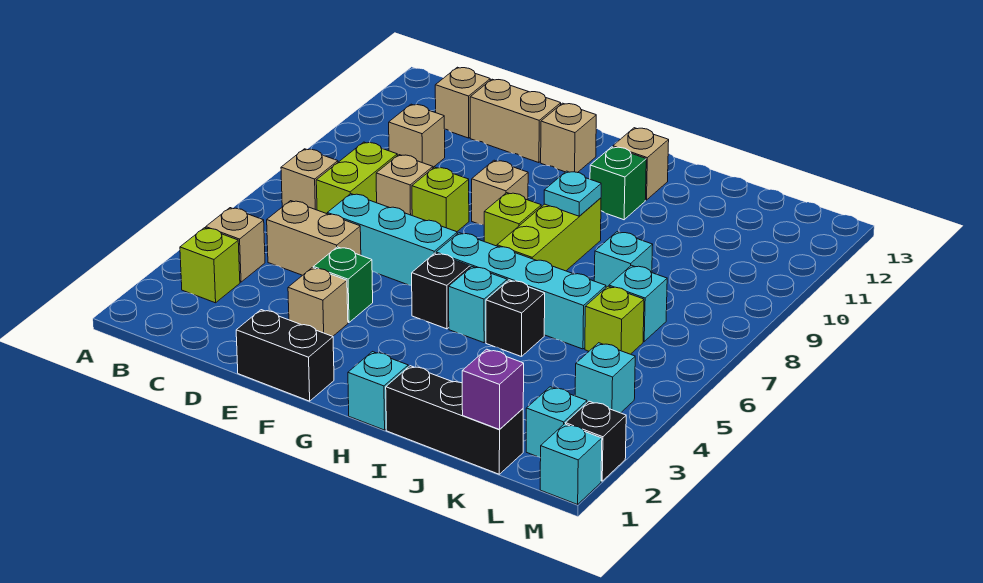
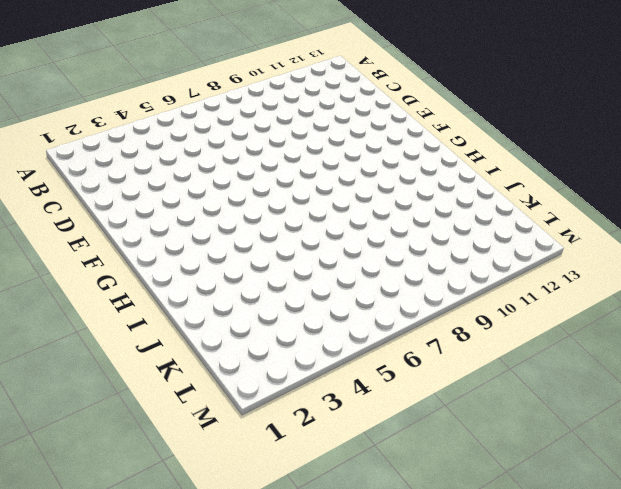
none -> lime brick B3 level 1
none -> tan brick B4 level 1
none -> tan brick B7 level 1
none -> tan brick C5:D5 level 1

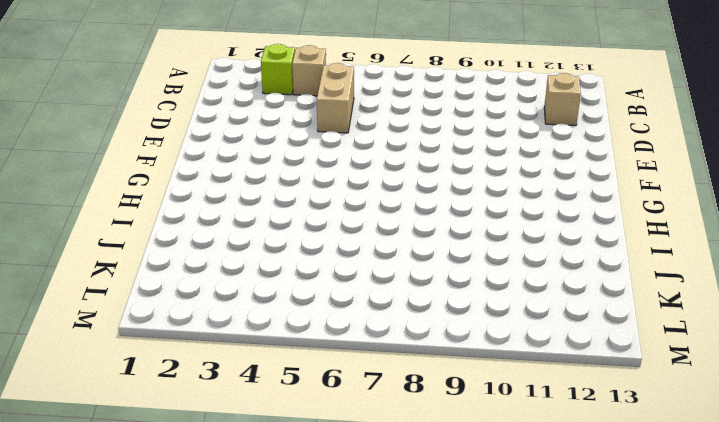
none -> tan brick B7 level 1
none -> lime brick C7:C8 level 1
none -> tan brick C10 level 1
none -> cyan brick D6:F6 level 1

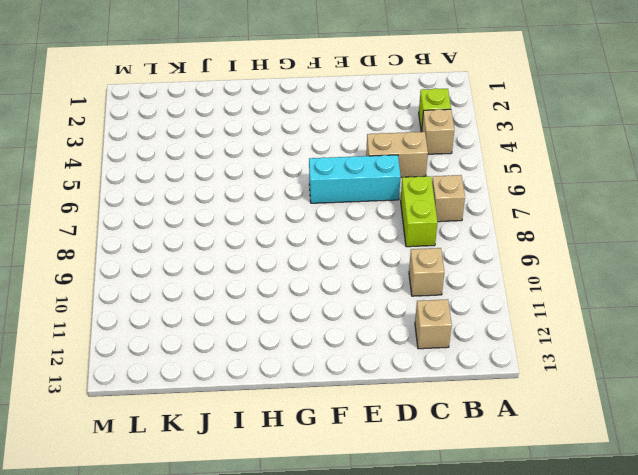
none -> tan brick D8 level 1
none -> tan brick D12:E12 level 1
none -> black brick E1:F1 level 1
none -> tan brick E3 level 1

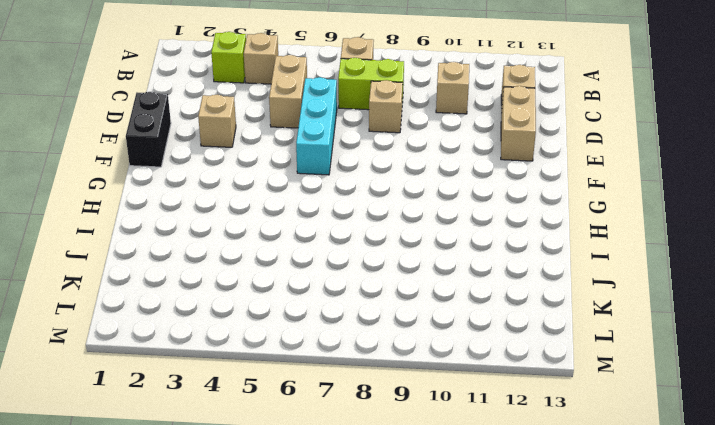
none -> green brick E4 level 1
none -> lime brick E8 level 1
none -> tan brick F9 level 1
none -> tan brick F12 level 1

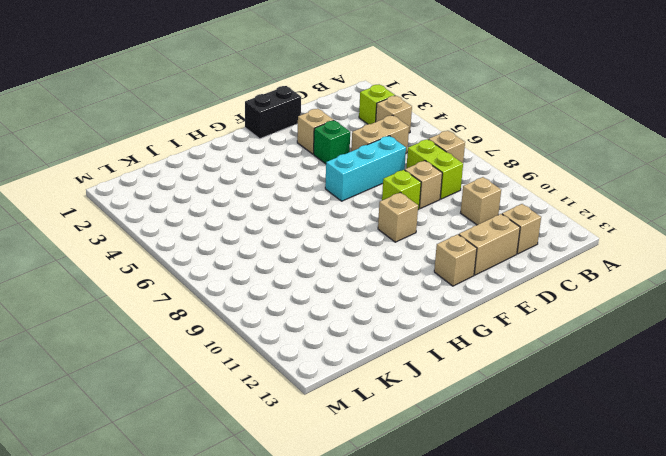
none -> black brick G5 level 1
none -> cyan brick G6:J6 level 1
none -> lime brick G8 level 1
none -> cyan brick H1 level 1

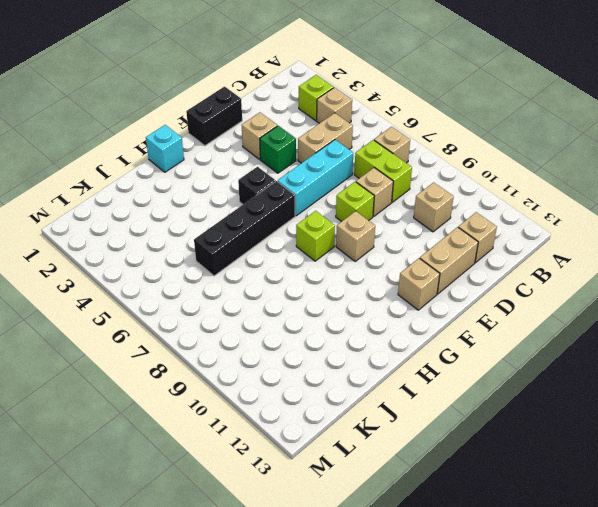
black brick G6:J6 level 1 -> cyan brick G6:J6 level 1
none -> cyan brick H5 level 1
none -> lime brick H7:H9 level 1
none -> green brick H11 level 1
none -> tan brick H12 level 1

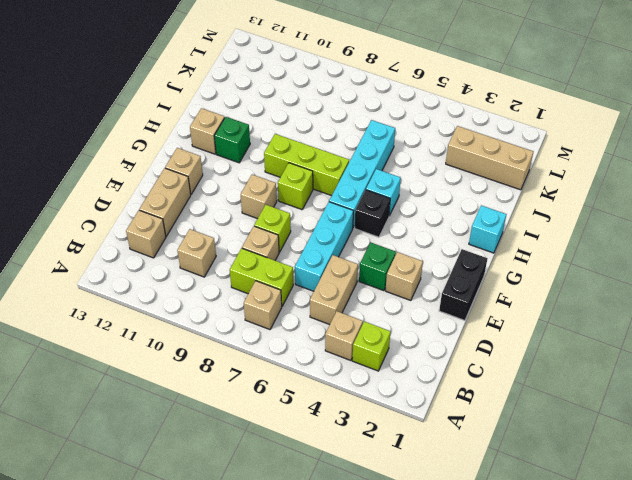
tan brick K1:K3 level 1 -> black brick I1:K1 level 1
none -> black brick I5 level 1
none -> cyan brick J8 level 1
none -> lime brick K6 level 1
none -> cyan brick K7 level 1

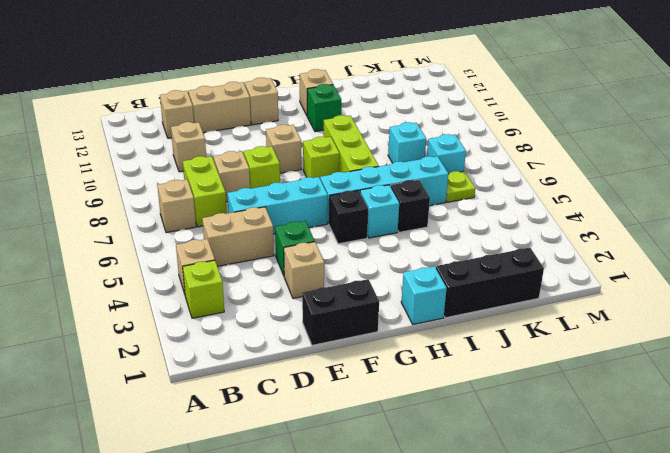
lime plate K6 level 1 -> lime brick K6 level 1
none -> cyan brick L2 level 1
none -> cyan brick L4 level 1
none -> cyan brick M1 level 1
none -> black brick M2 level 1

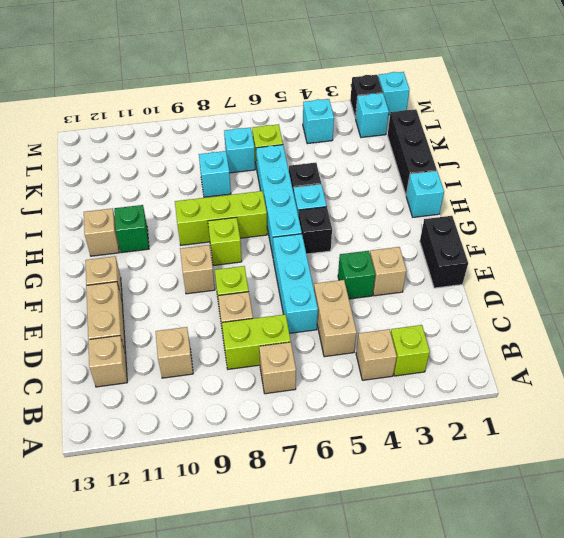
none -> cyan plate H9 level 2
none -> purple brick K1 level 2

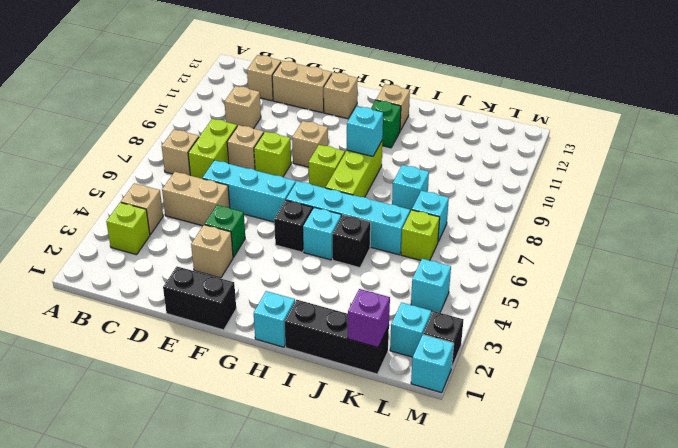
cyan brick H9 level 2 -> cyan plate H9 level 2

